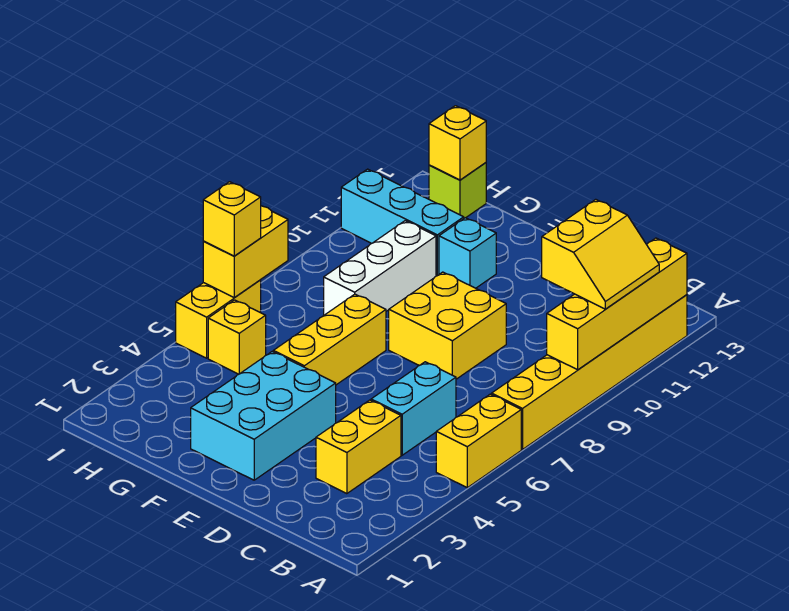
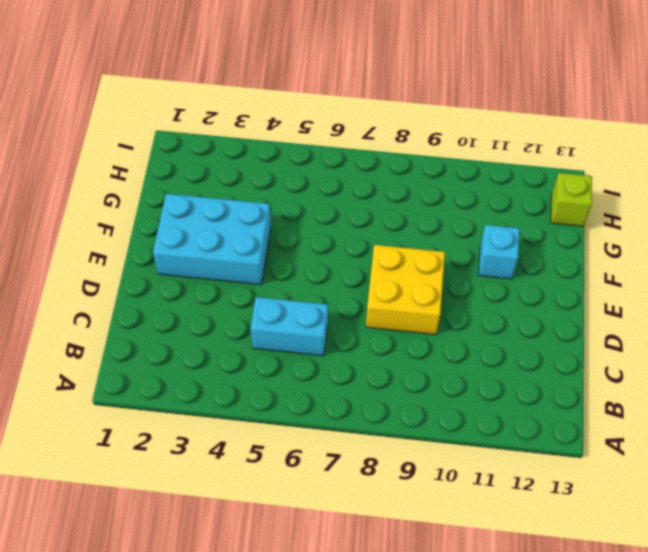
none -> yellow brick A5:A6 level 1
none -> yellow brick A7:A12 level 1
none -> yellow brick C3:C4 level 1

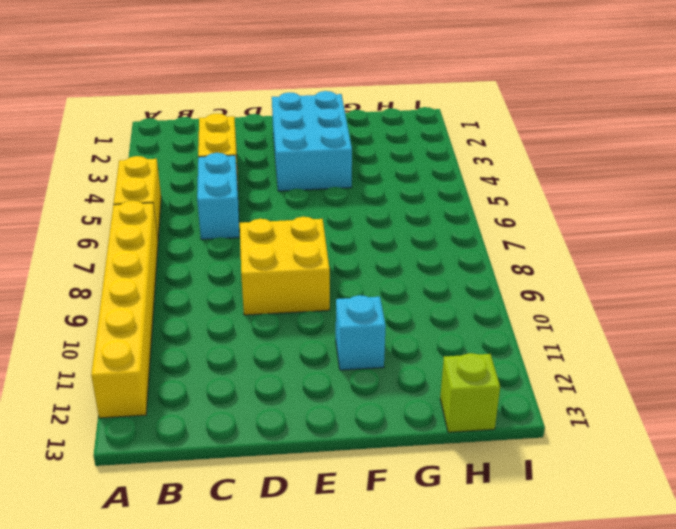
none -> yellow brick F5:F7 level 1
none -> white brick G8:G10 level 1
none -> cyan brick G11:I11 level 1

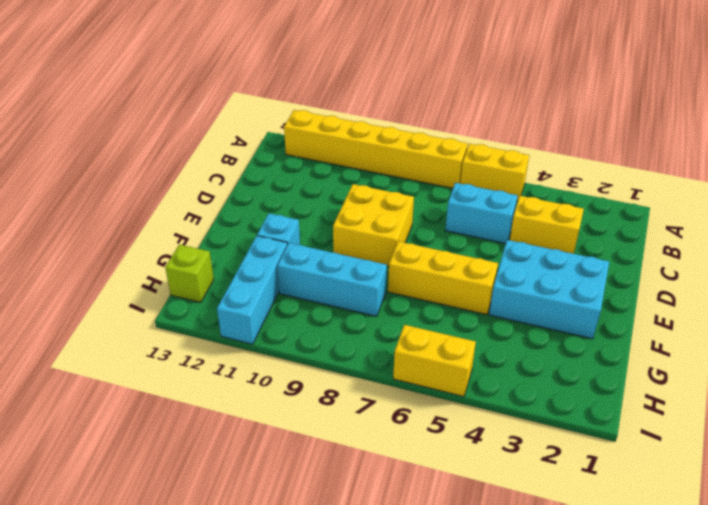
cyan brick G8:G10 level 1 -> white brick G8:G10 level 1
none -> yellow brick H5 level 1
none -> yellow brick A9:A12 level 2
none -> yellow brick H13 level 2

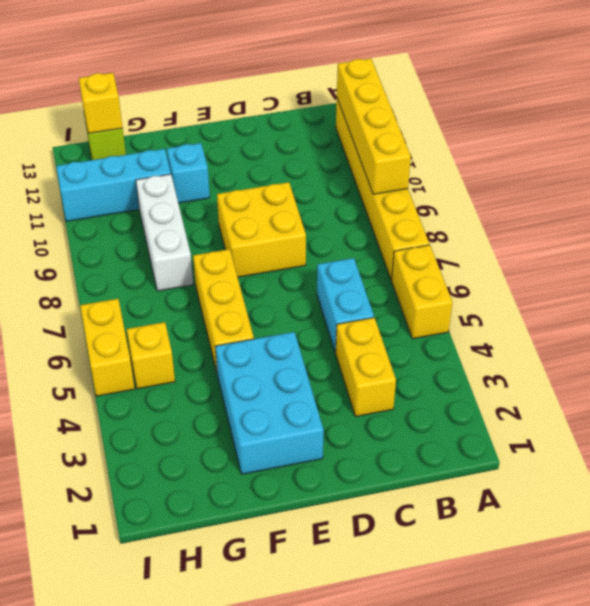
none -> yellow brick I6:I7 level 2
none -> yellow slope A10:B11 level 3 top B
none -> yellow brick I6 level 3

